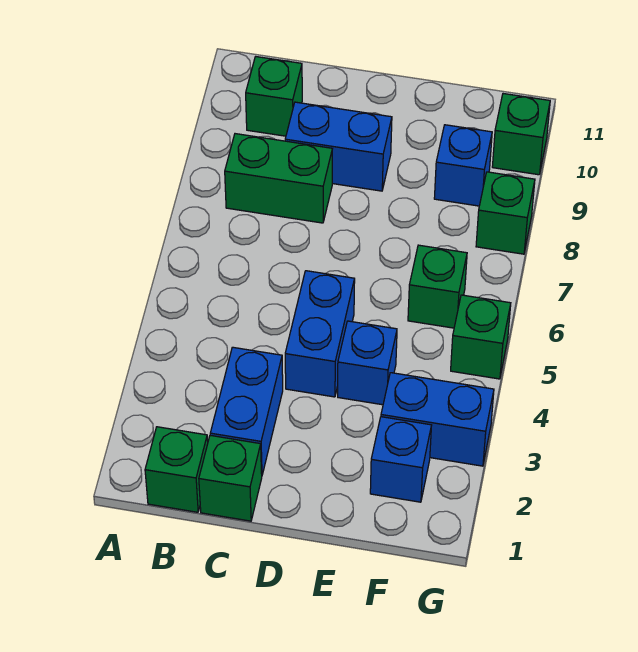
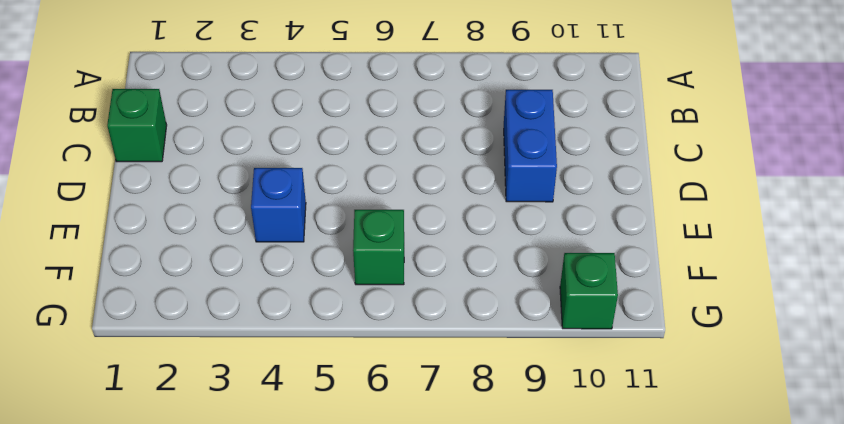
none -> green brick B1 level 1
none -> green brick B8:C8 level 1
none -> green brick B10 level 1

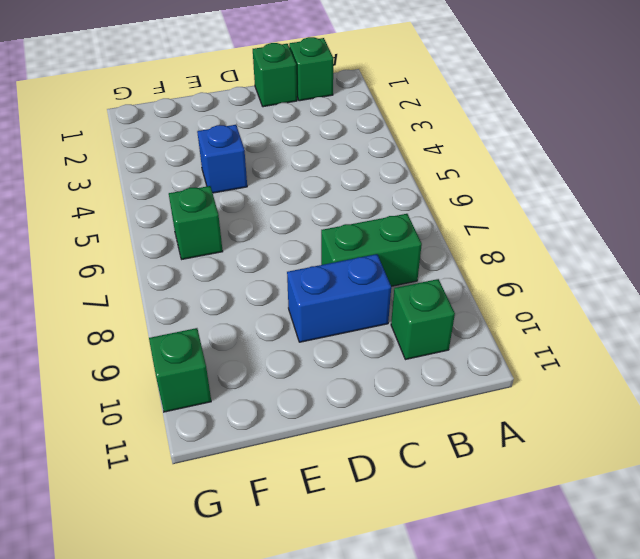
none -> blue brick C2:C3 level 1
none -> blue brick D4:D5 level 1
none -> blue brick F2 level 1

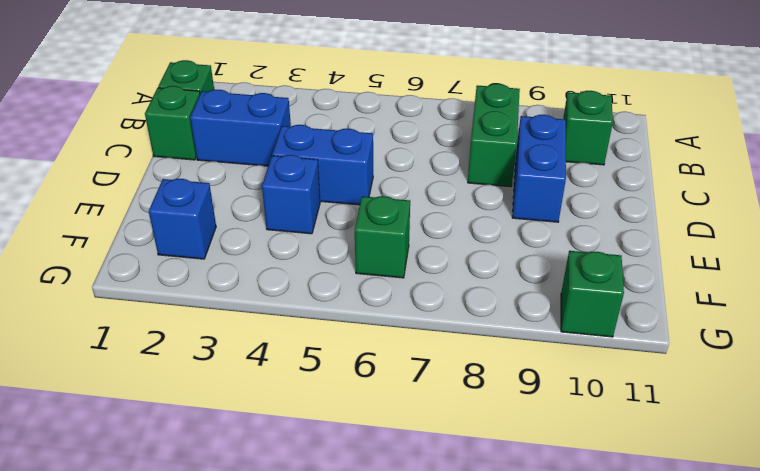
none -> blue brick F3:G3 level 1
none -> blue brick F9 level 1
none -> green brick G5 level 1

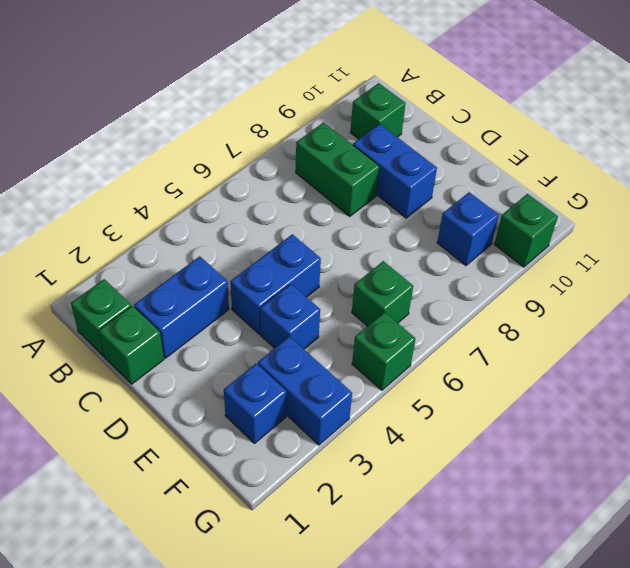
none -> green brick G8 level 1

